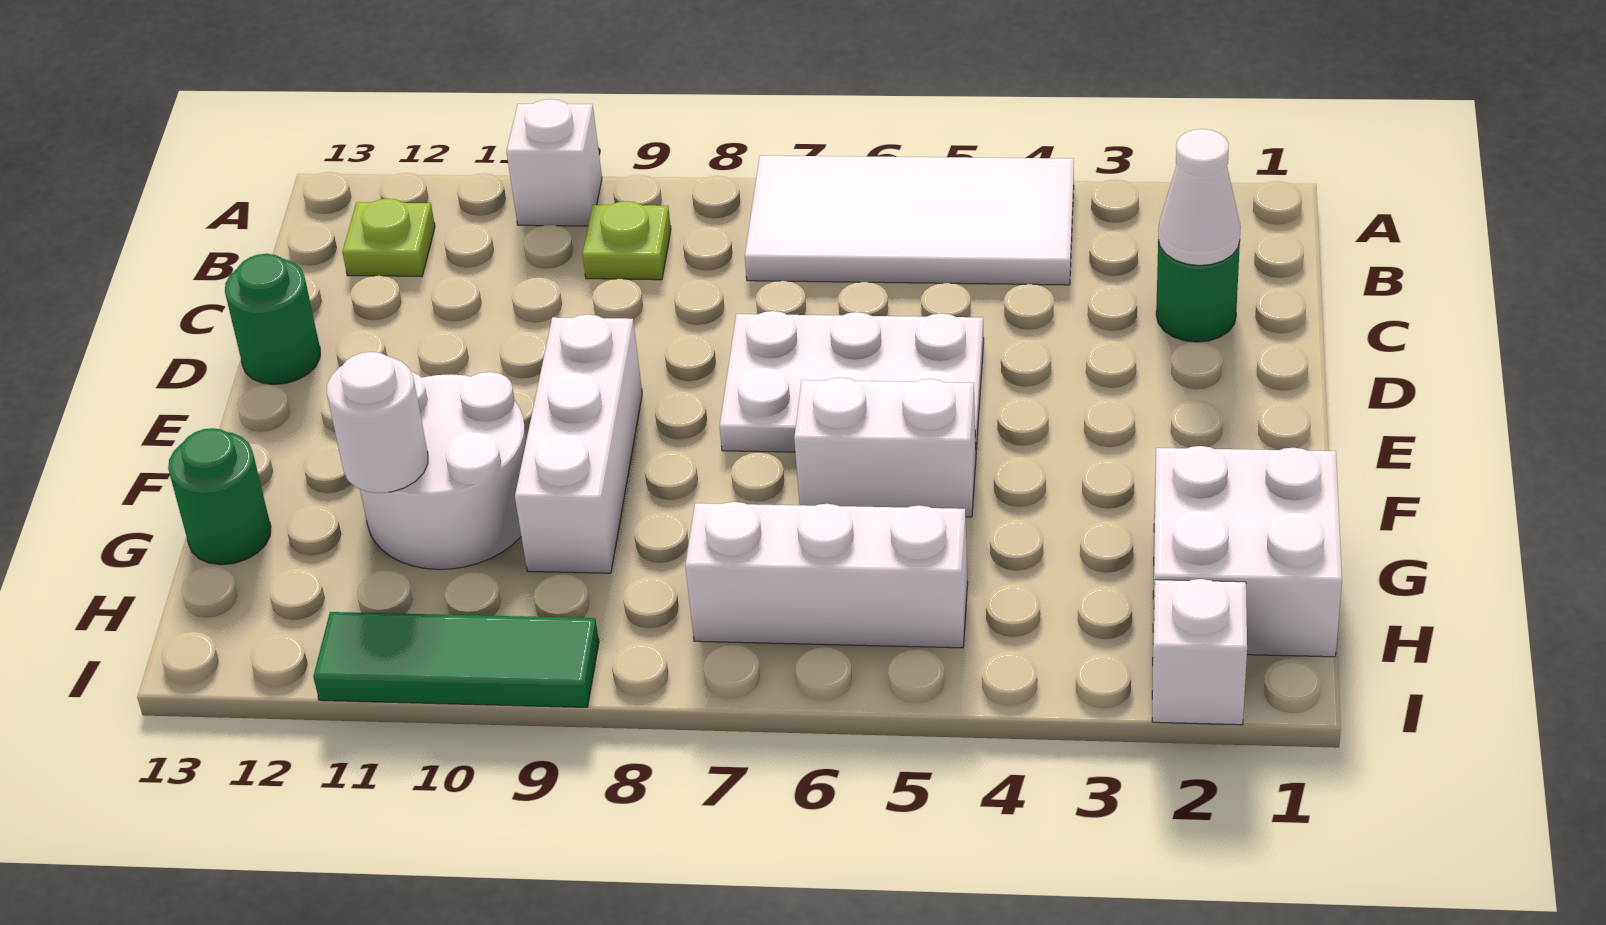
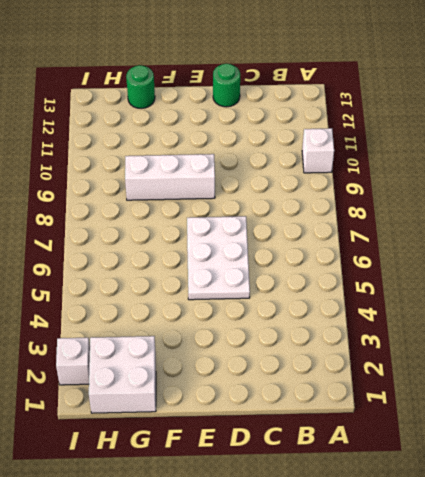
none -> white tile A4:B7 level 1
none -> lime plate B9 level 1
none -> lime plate B12 level 1

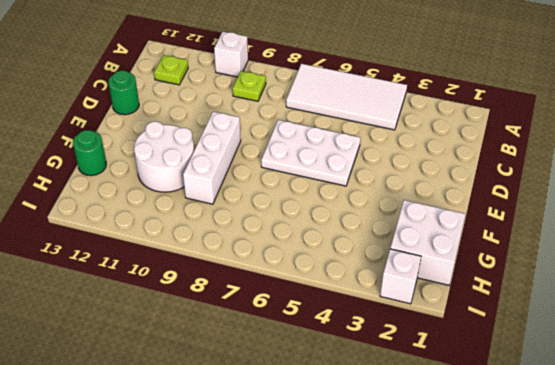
none -> green round brick C2 level 1
none -> white brick F5:F6 level 1
none -> white brick H5:H7 level 1

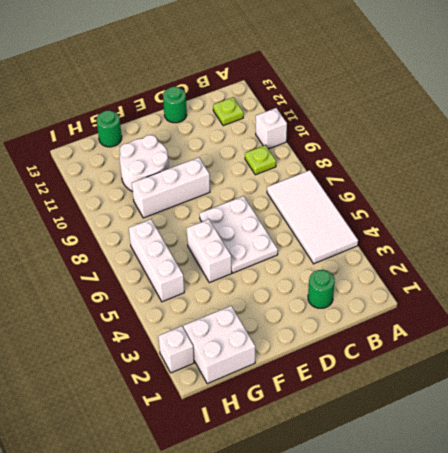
none -> green tile I9:I11 level 1
none -> white cone C2 level 2
none -> white round brick G11 level 2

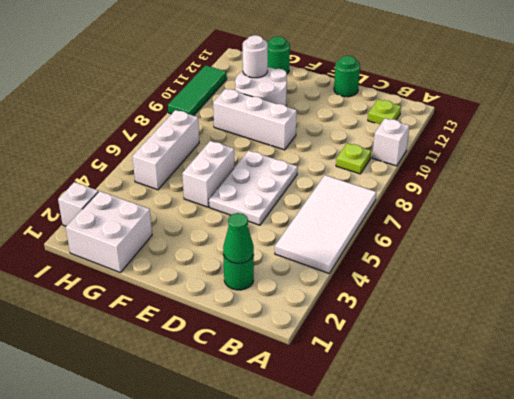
green cone C2 level 2 -> white cone C2 level 2

